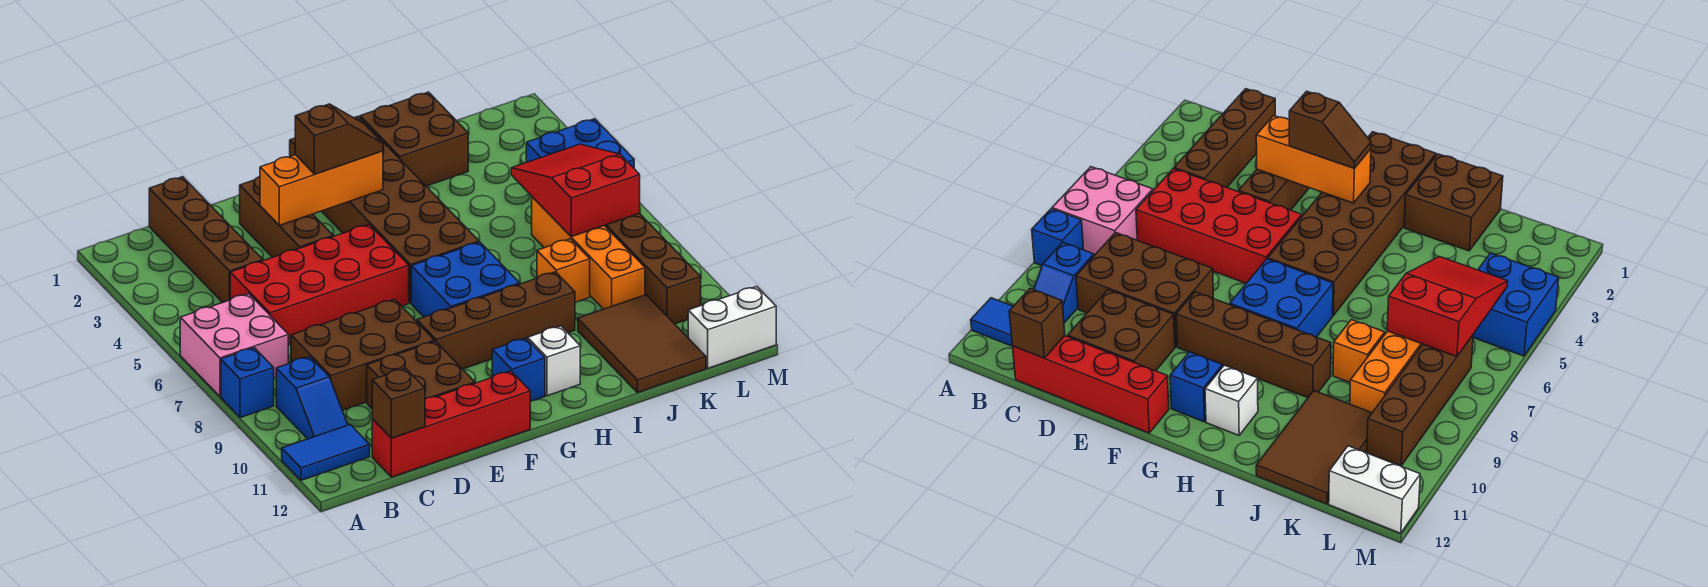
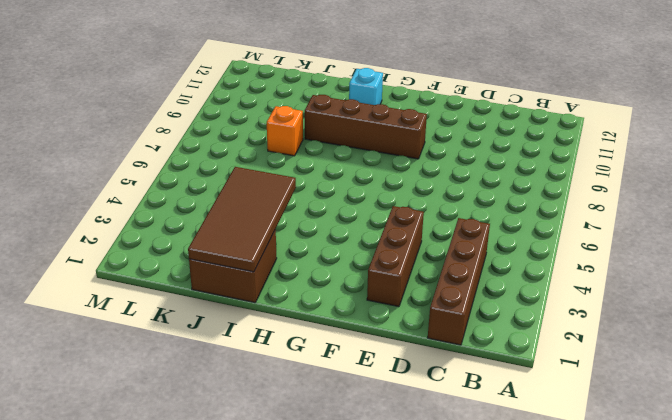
cyan brick H11 level 1 -> white brick H11 level 1
brown tile I1:J4 level 2 -> none
none -> pink brick A6:B7 level 1
none -> blue brick A8 level 1
none -> blue tile A11:B11 level 1

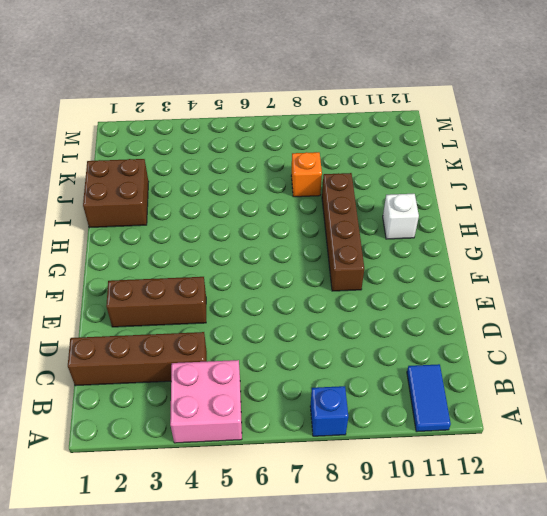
pink brick A4:B5 level 1 -> pink brick A6:B7 level 1
none -> blue slope B9:B10 level 1 top 9
none -> red brick C5:F6 level 1
none -> brown brick C8:E9 level 1

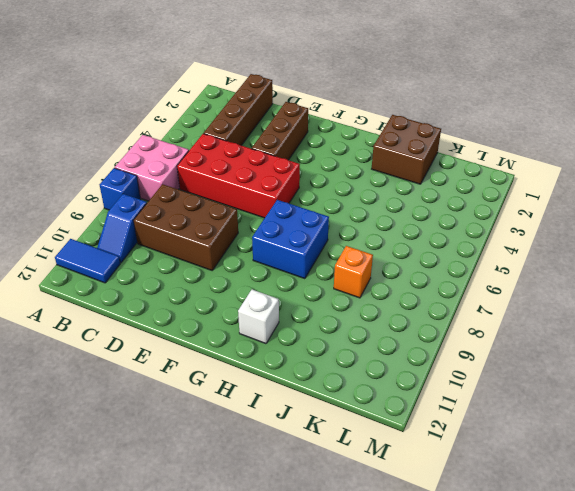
none -> red brick C12:F12 level 1
none -> brown brick D10:E11 level 1
none -> brown brick F9:I9 level 1

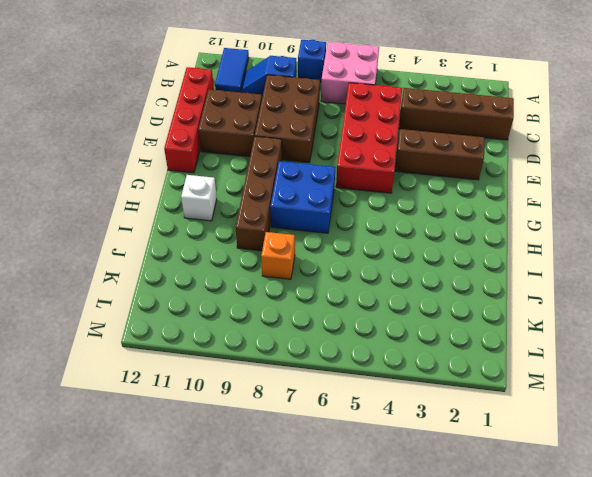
none -> brown brick G1:H6 level 1
none -> blue brick G11 level 1
none -> brown brick I1:J2 level 1

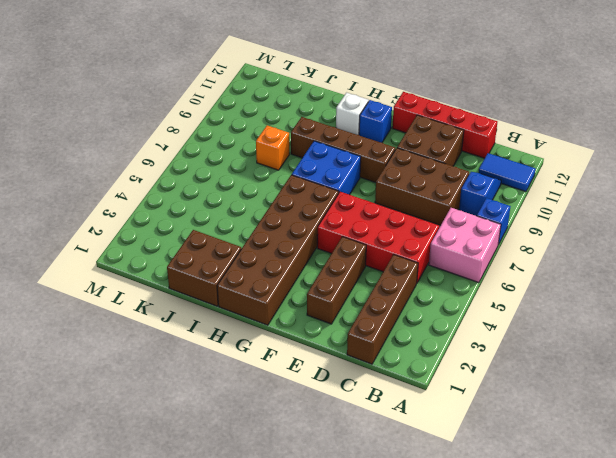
none -> brown tile J10:K12 level 1
none -> orange brick K6:K9 level 1
none -> blue brick L4:M5 level 1

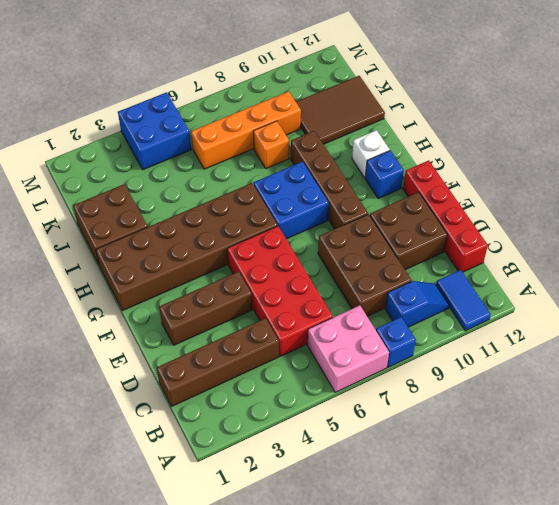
none -> brown brick L7:L10 level 1
none -> white brick L12:M12 level 1
none -> brown brick C12 level 2

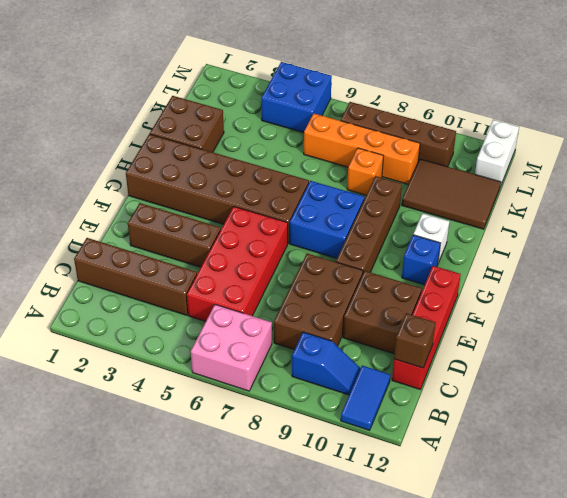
none -> blue brick A8 level 1
none -> orange brick E3:G3 level 2
none -> red slope K5:L7 level 2 top 7

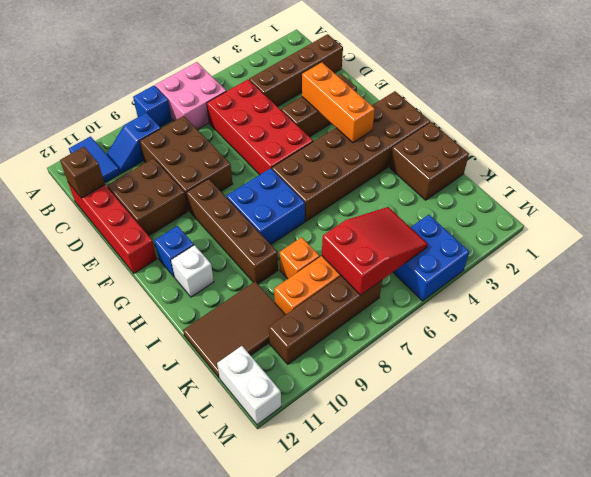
none -> brown slope F3:G3 level 3 top F

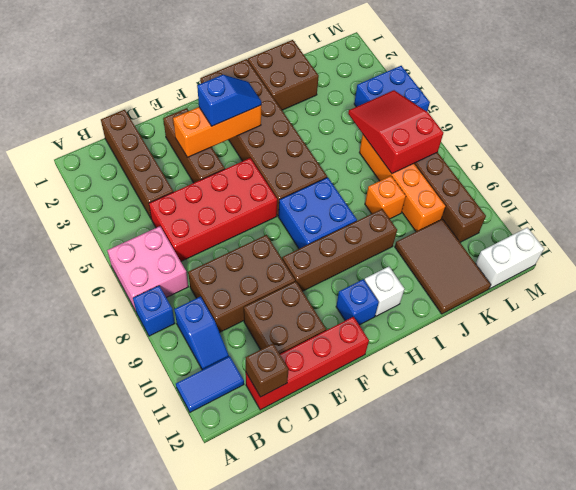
blue slope F3:G3 level 3 top F -> brown slope F3:G3 level 3 top F

